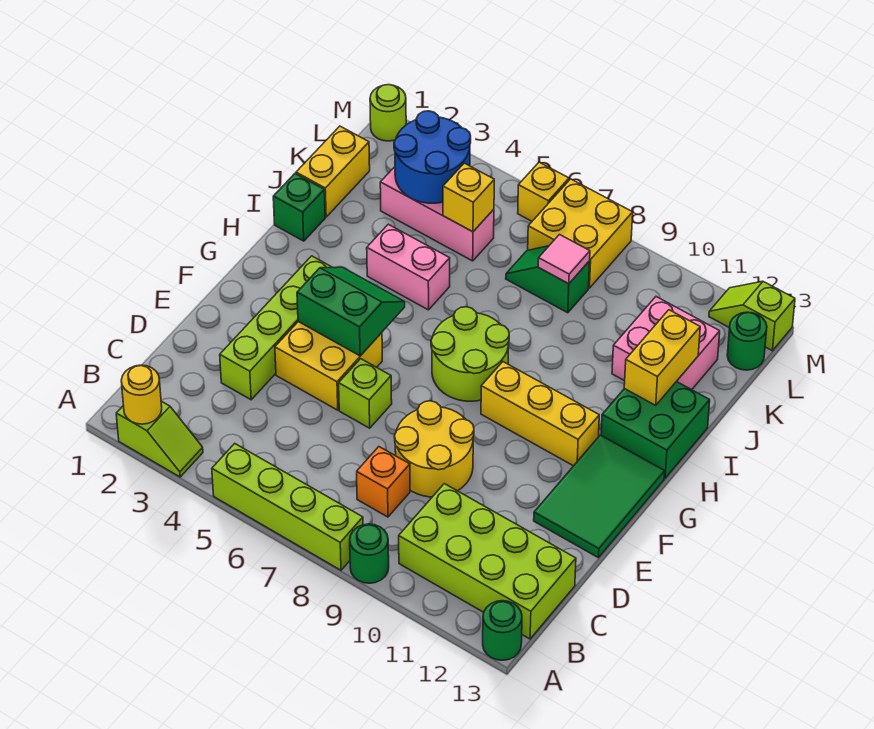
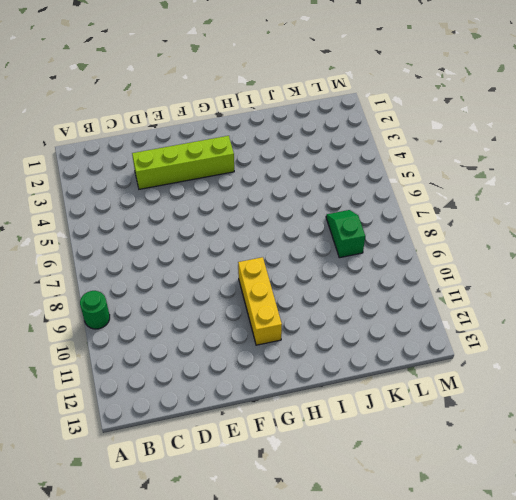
none -> lime slope A2:A3 level 1 top 2
none -> lime brick A5:A8 level 1
none -> green round brick A13 level 1
none -> lime brick B10:C13 level 1

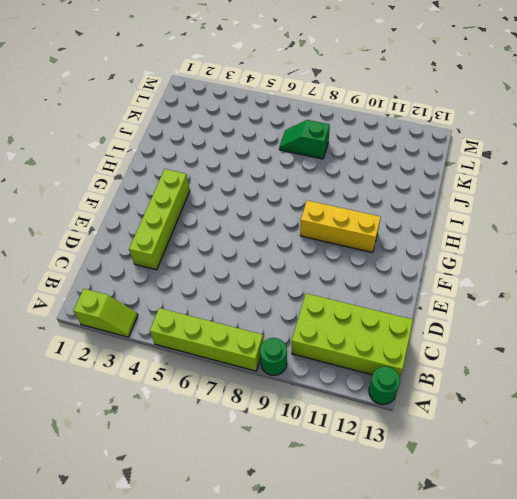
none -> orange brick C8 level 1
none -> yellow round brick D8:E9 level 1
none -> yellow brick E4:F5 level 1
none -> lime brick E6 level 1

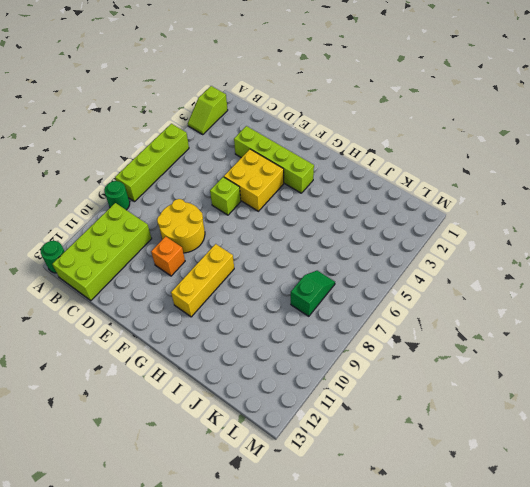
orange brick E10 level 1 -> orange brick C8 level 1
none -> green tile E12:G13 level 1
none -> lime round brick G7:H8 level 1
none -> green brick H12:I13 level 1
none -> green brick I1 level 1

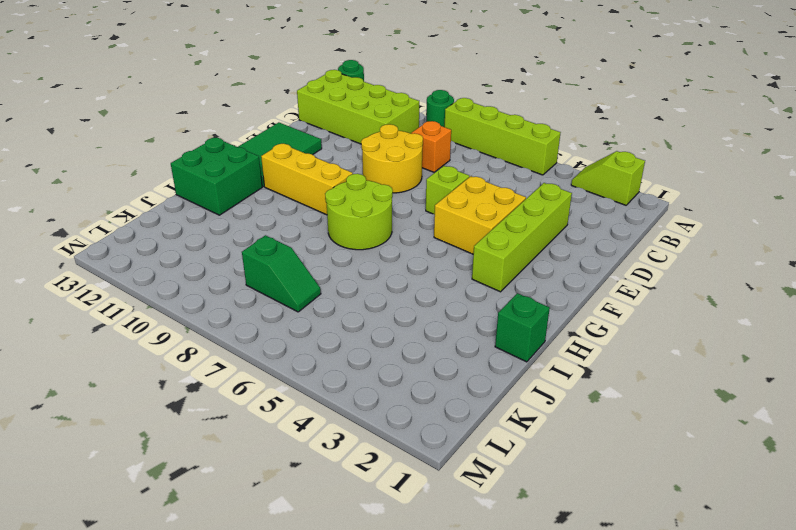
none -> pink brick I4:I5 level 1
none -> yellow brick J1:K1 level 1
none -> pink brick J11:K12 level 1
none -> pink brick K3:K5 level 1

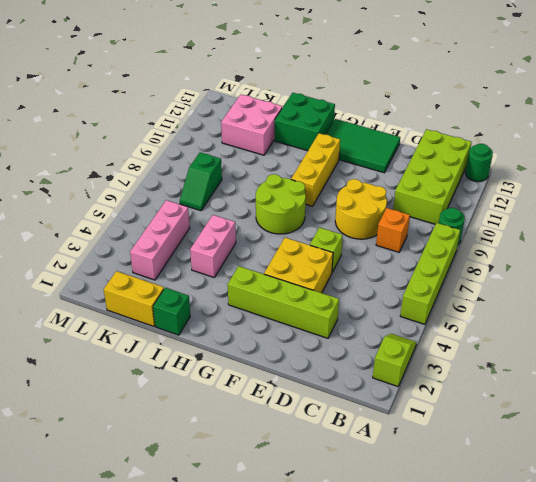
none -> yellow brick L7:M8 level 1
none -> green round brick L13 level 1
none -> lime round brick M1 level 1
none -> yellow brick M6 level 1

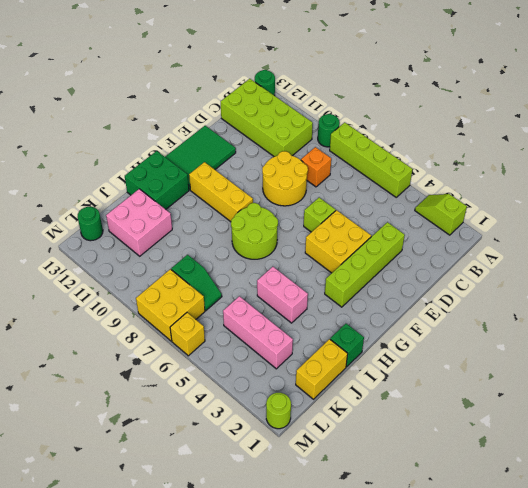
none -> lime slope M12:M13 level 1 top 13
none -> yellow round brick A2 level 2
none -> green slope F4:G5 level 2 top F
none -> yellow brick I12:J12 level 2

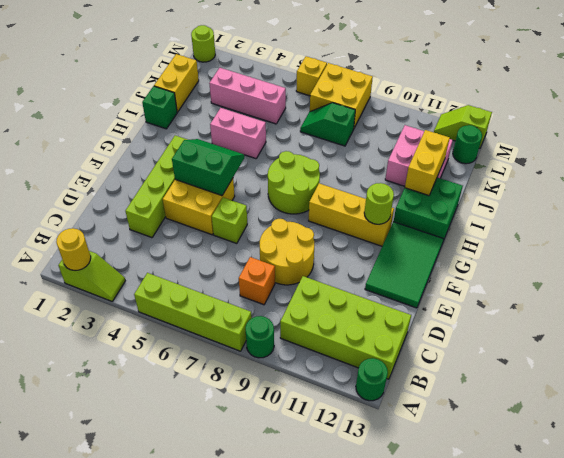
lime round brick G11 level 2 -> none
none -> blue round brick K3:L4 level 2
none -> yellow brick K5 level 2
none -> pink tile K8 level 2

